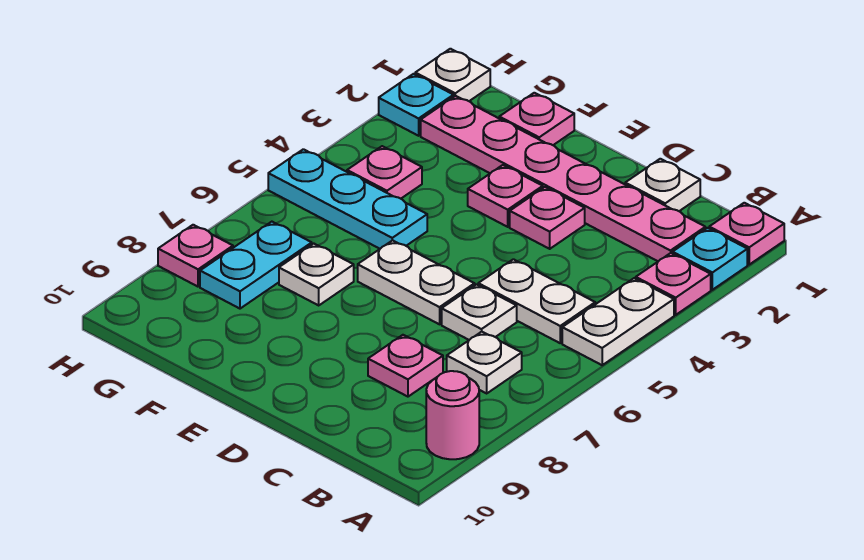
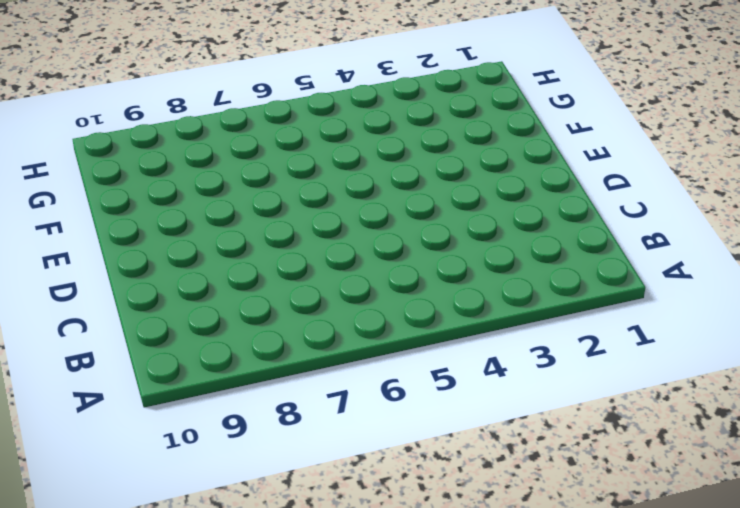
none -> pink plate A1 level 1
none -> cyan plate A2 level 1
none -> pink plate A3 level 1

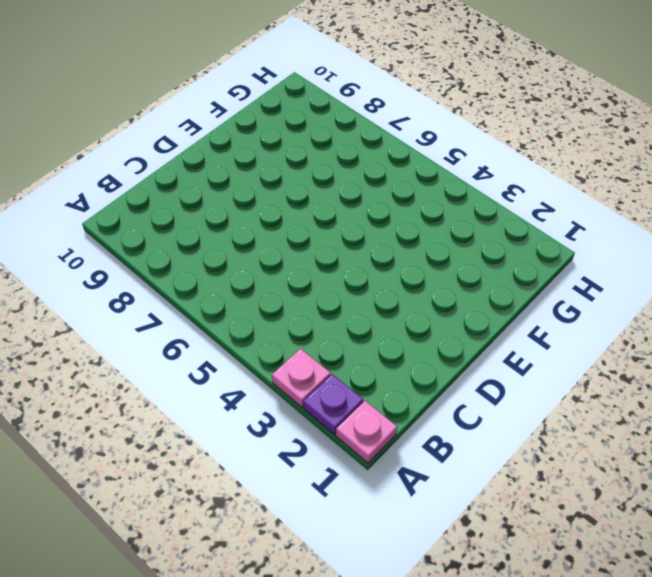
purple plate A2 level 1 -> cyan plate A2 level 1
none -> white plate A4:A5 level 1
none -> pink round brick A9 level 1
none -> pink plate B2:G2 level 1

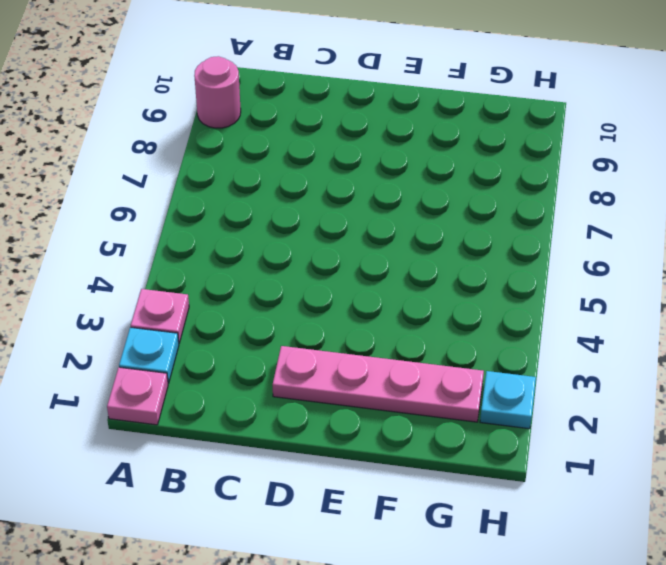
pink plate D2:G2 level 1 -> pink plate B2:G2 level 1
none -> white plate A4:A5 level 1
none -> white plate B5:C5 level 1
none -> white plate B7 level 1

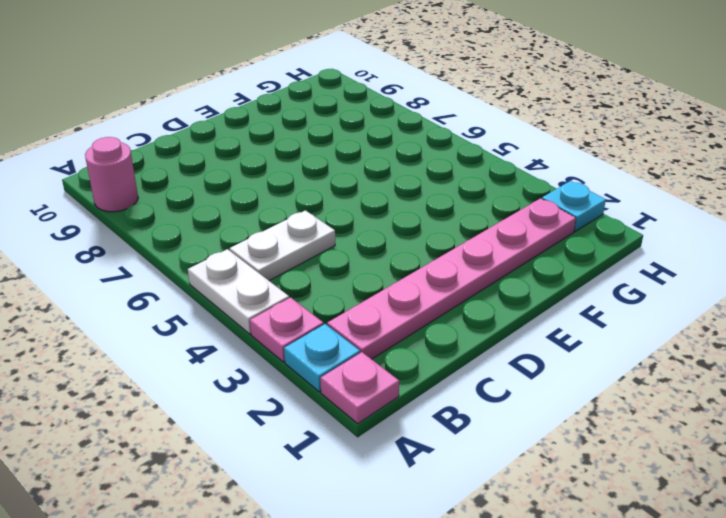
none -> white plate B7 level 1
none -> white plate C1 level 1
none -> white plate C6 level 1

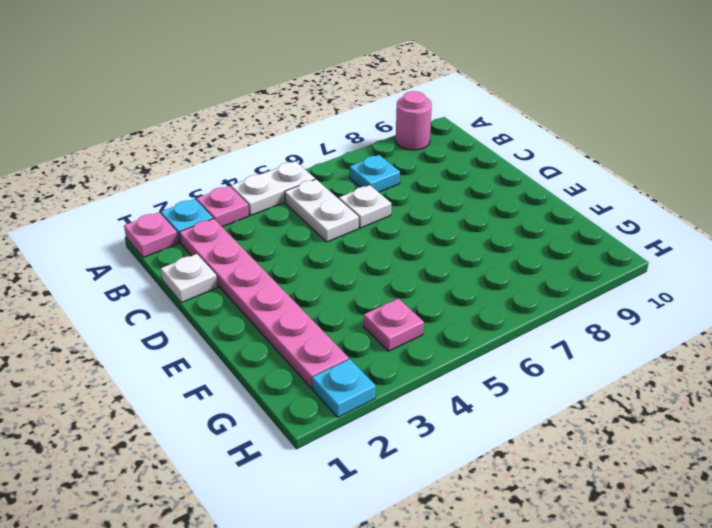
cyan plate B7 level 1 -> white plate B7 level 1
none -> pink plate C8 level 1
none -> pink plate D3 level 1
none -> white plate D6:E6 level 1

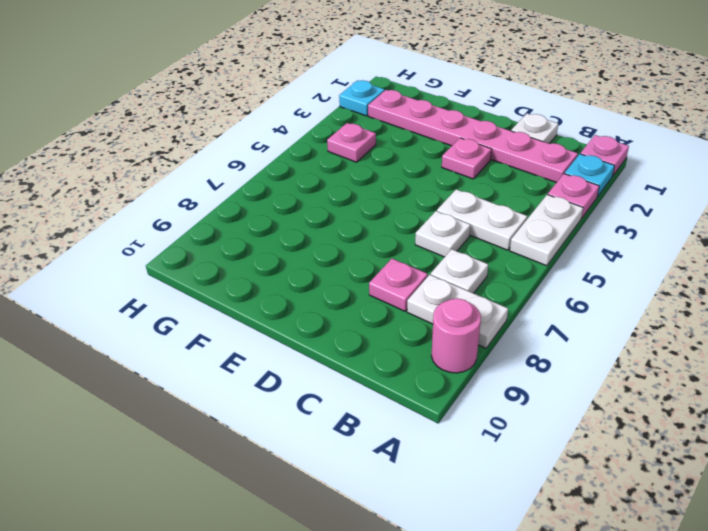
white plate A8:B8 level 1 -> white plate D6:E6 level 1
none -> pink plate E3 level 1
none -> pink plate F1 level 1
none -> cyan plate F5:H5 level 1

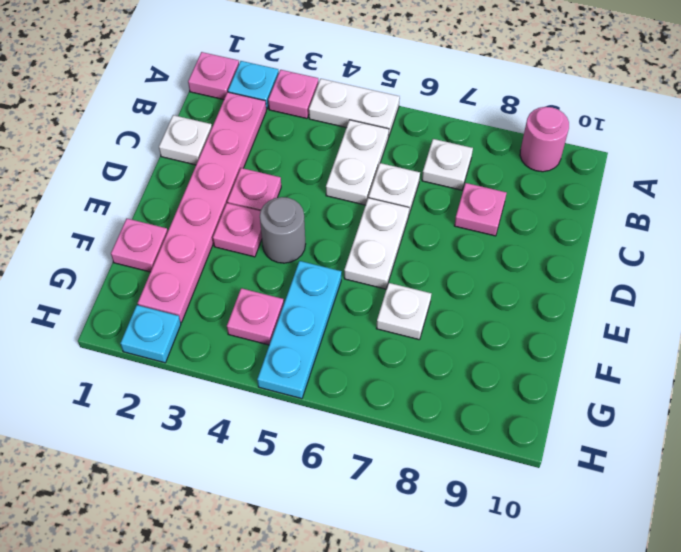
grey round brick E4 level 1 -> none
none -> cyan plate G7:G8 level 1
none -> white plate H1 level 1
none -> pink plate H8 level 1

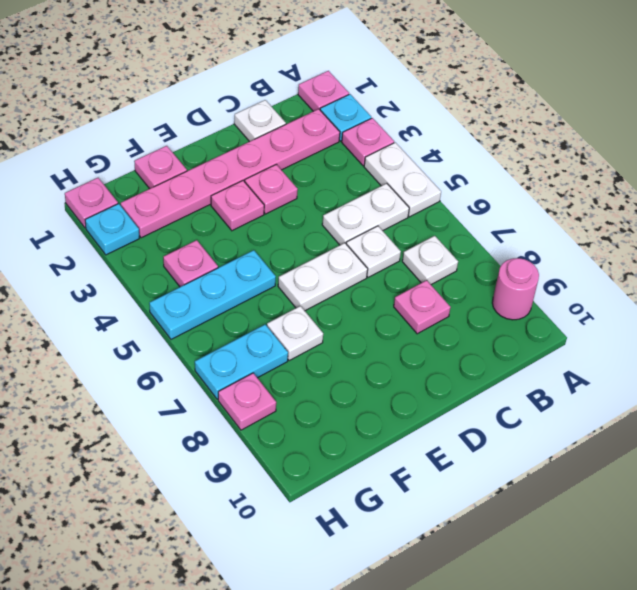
cyan plate G7:H7 level 1 -> cyan plate G7:G8 level 1
pink plate H1 level 1 -> white plate H1 level 1

